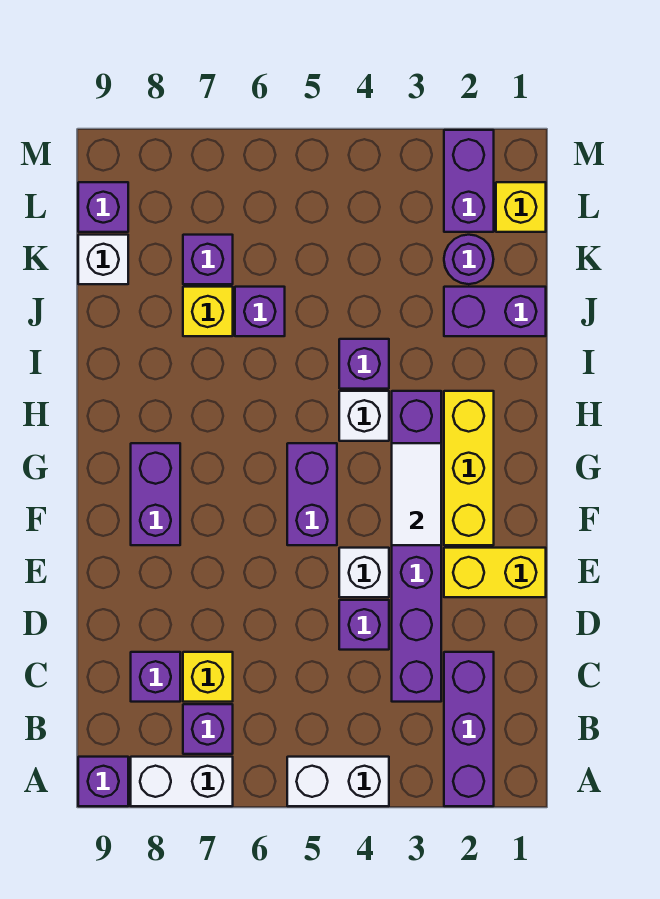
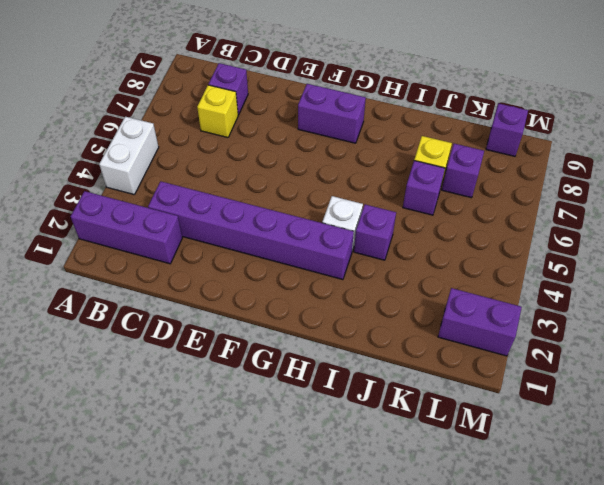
none -> white brick A7:A8 level 1
none -> purple brick A9 level 1
none -> purple brick B7 level 1

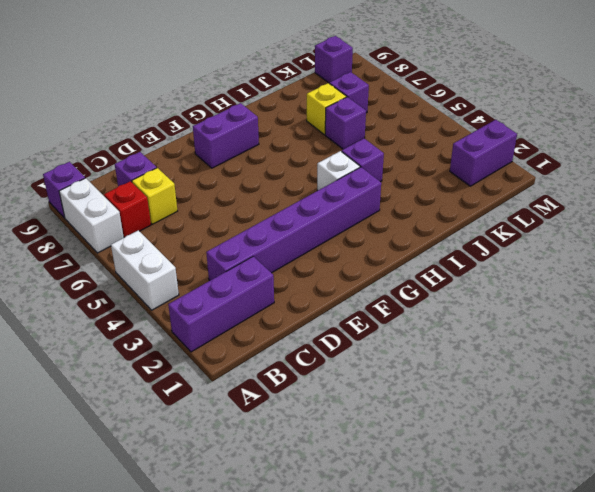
red brick B7 level 1 -> purple brick B7 level 1
none -> purple brick D4 level 1
none -> yellow brick E1:E2 level 1
none -> white brick E4 level 1

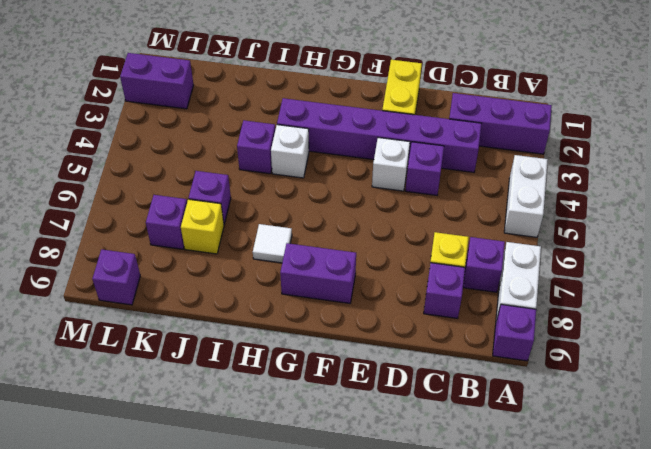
white tile H7 level 1 -> none
none -> yellow brick F2:H2 level 1
none -> purple brick F5:G5 level 1
none -> purple brick J1:J2 level 1

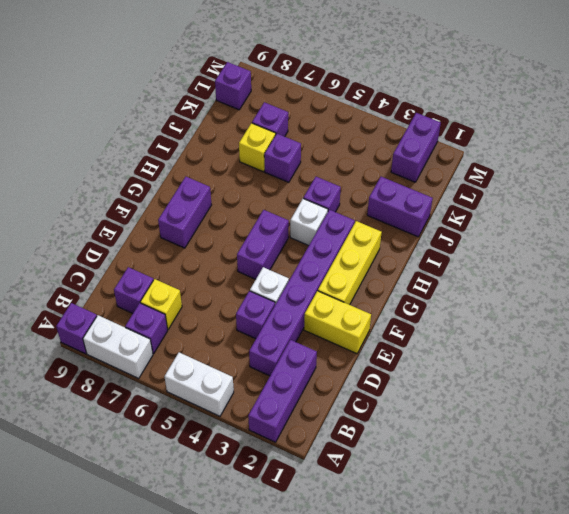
none -> purple round brick K2 level 1
none -> white brick K9 level 1
none -> yellow brick L1 level 1

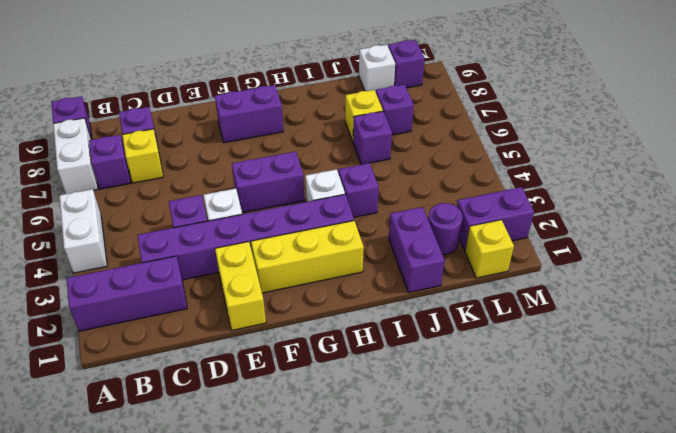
none -> white tile F3:G3 level 2

